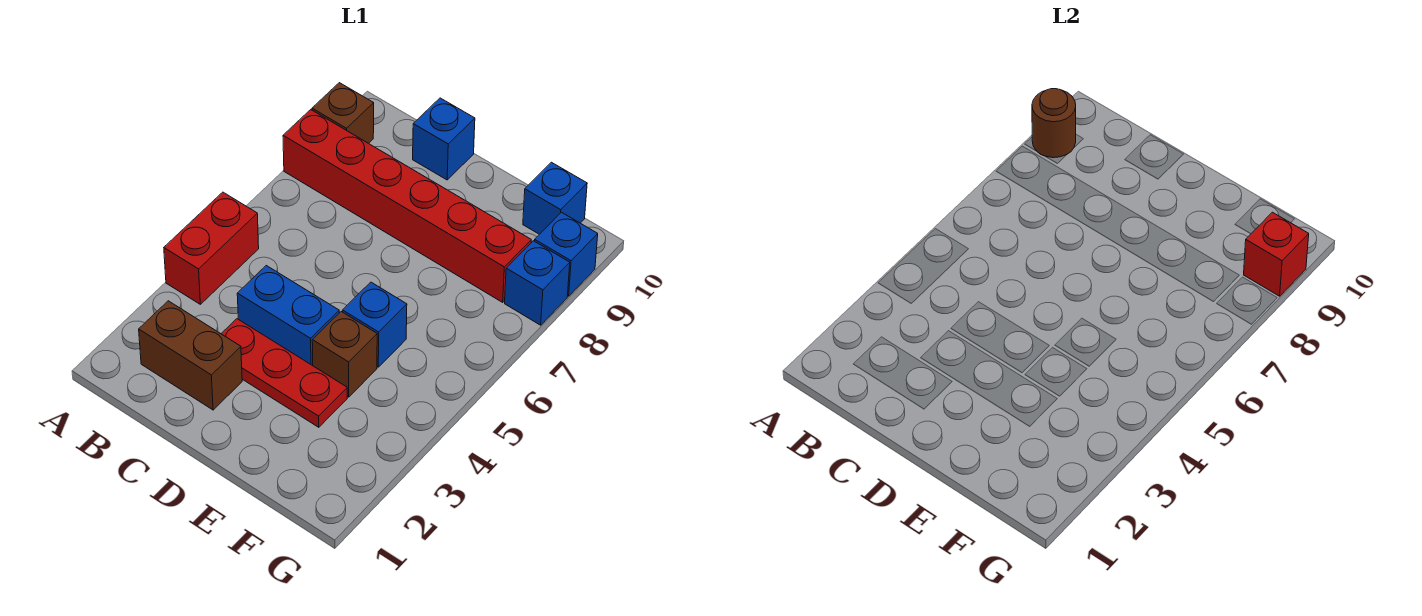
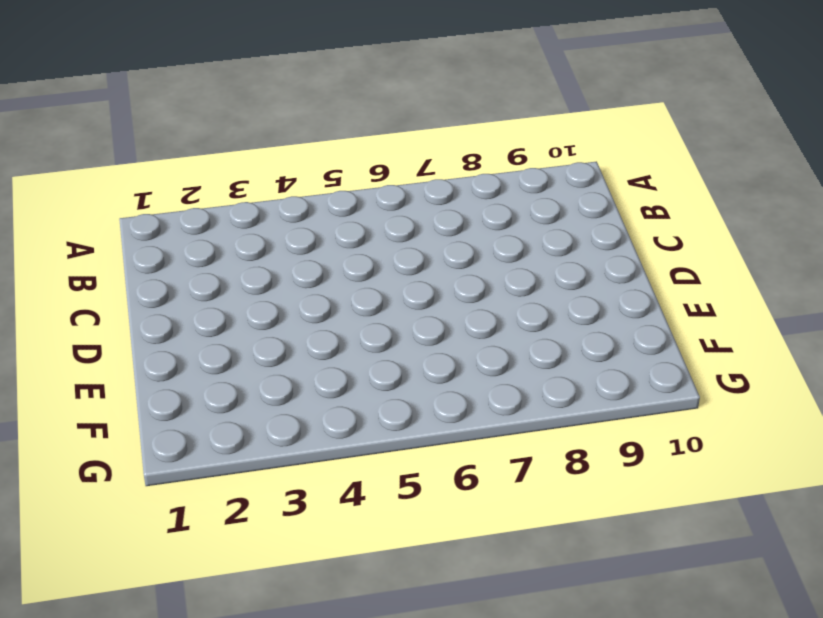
none -> red brick A4:A5 level 1
none -> red brick A8:F8 level 1
none -> brown brick A9 level 1

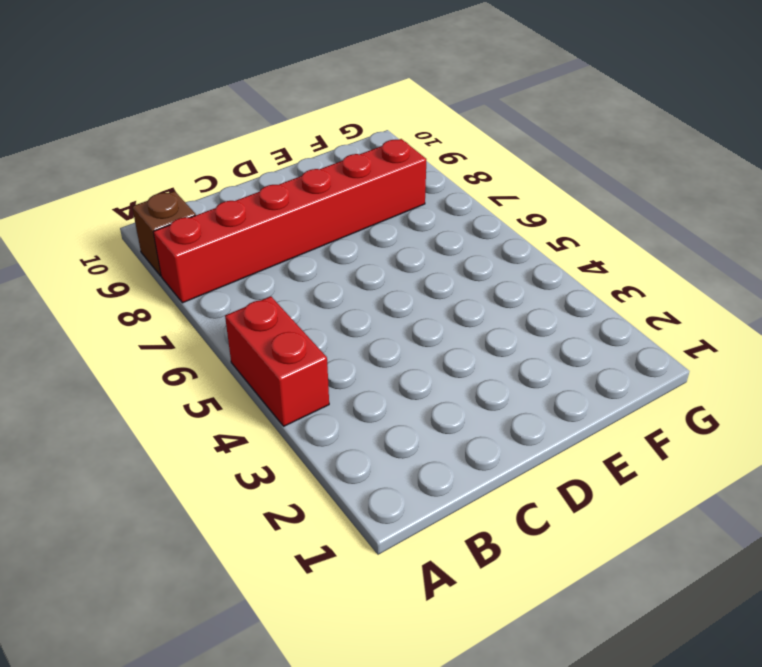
none -> brown brick B2:C2 level 1
none -> red plate C3:E3 level 1
none -> blue brick C4:D4 level 1

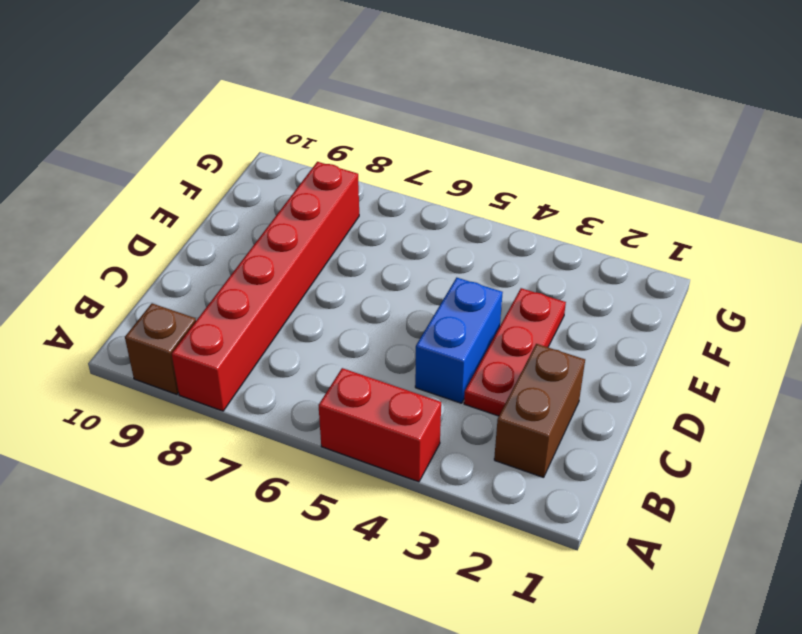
none -> blue brick C10 level 1
none -> brown brick E4 level 1
none -> blue brick E5 level 1

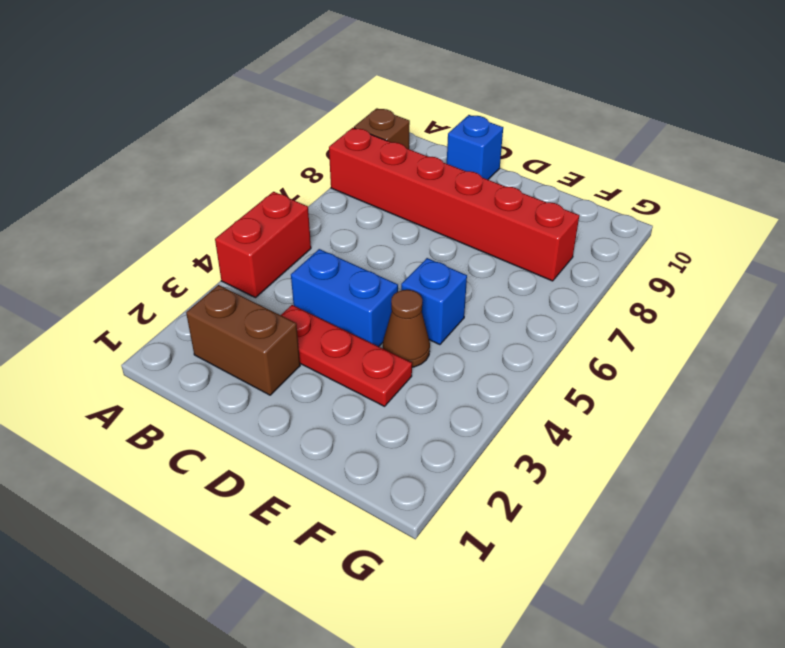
brown cone E4 level 1 -> brown brick E4 level 1
none -> blue brick F10 level 1
none -> blue brick G8 level 1
none -> blue brick G9 level 1

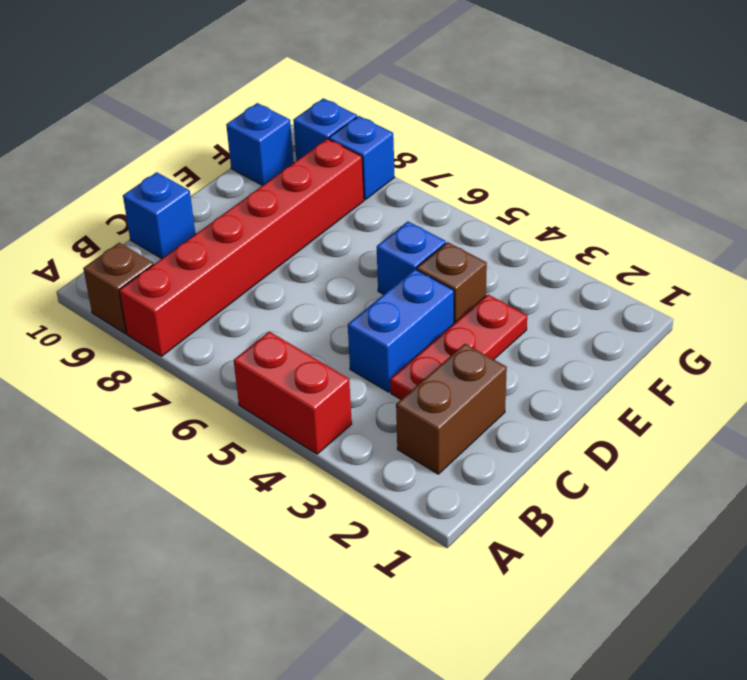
none -> brown round brick A9 level 2
none -> red brick G9 level 2

